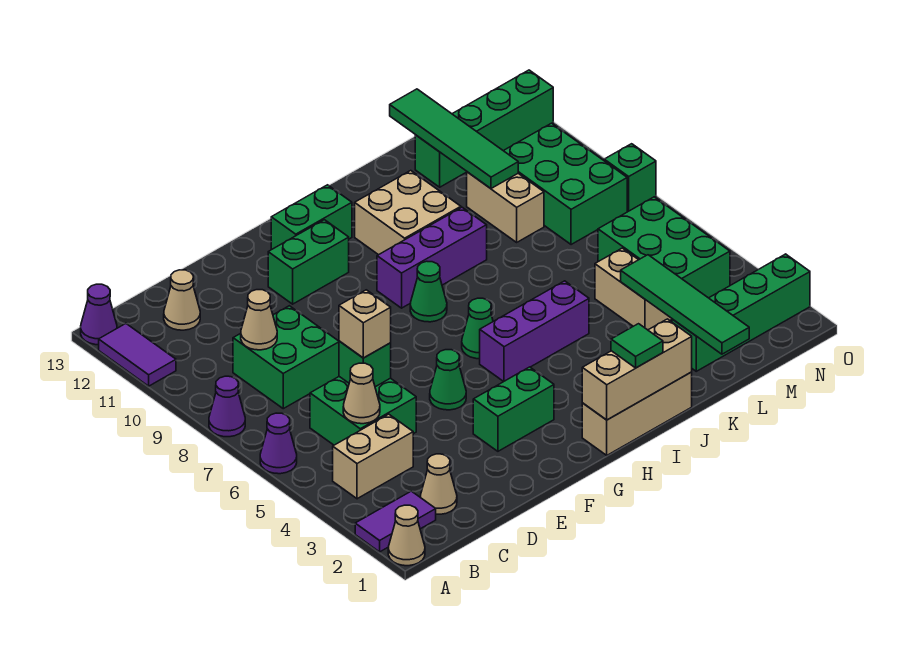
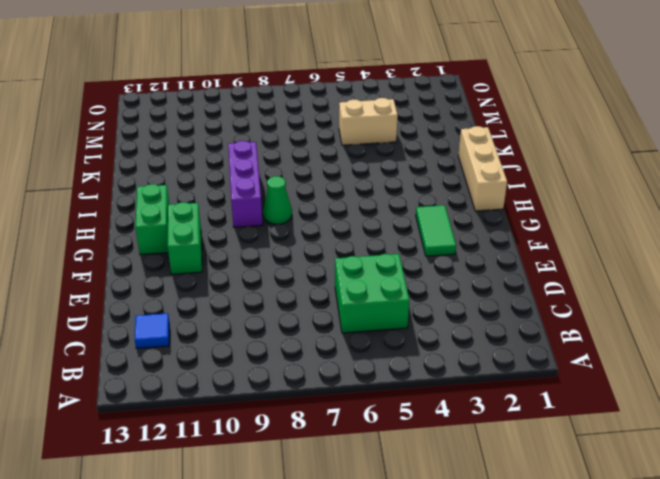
blue tile C12 level 1 -> tan cone C12 level 1
green tile F3:G3 level 1 -> green brick F3:G3 level 1
none -> tan cone A1 level 1
none -> purple tile A2:B2 level 1
none -> purple cone A6 level 1
none -> purple cone A8 level 1

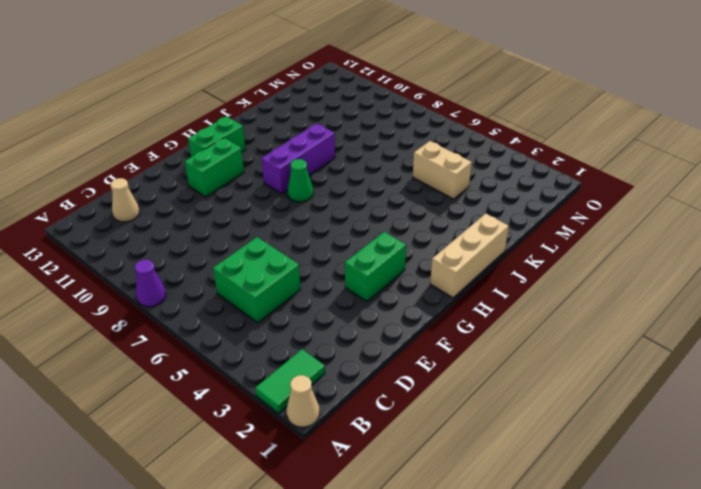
green tile A2:B2 level 1 -> purple tile A2:B2 level 1
none -> purple cone A6 level 1
none -> purple tile A11:A12 level 1
none -> purple cone A13 level 1
none -> tan brick B4:C4 level 1

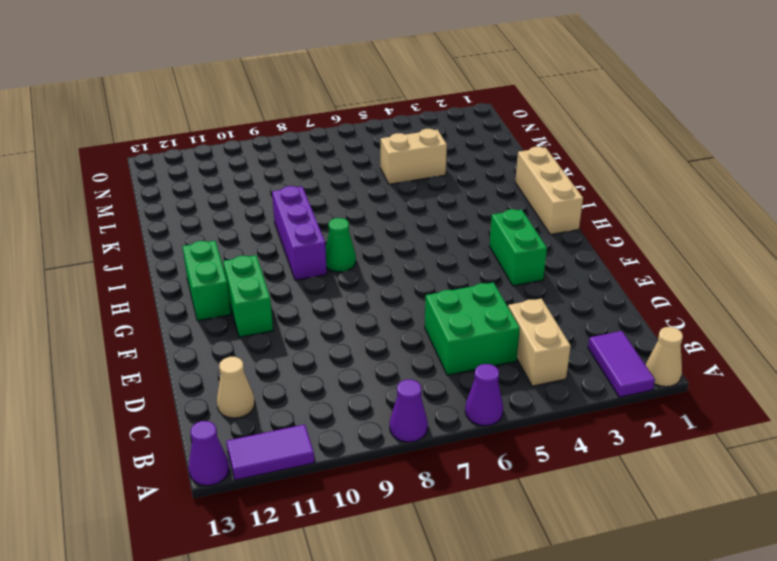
none -> tan cone C2 level 1
none -> green brick C8:D9 level 1
none -> green cone F5 level 1
none -> purple brick H5:J5 level 1

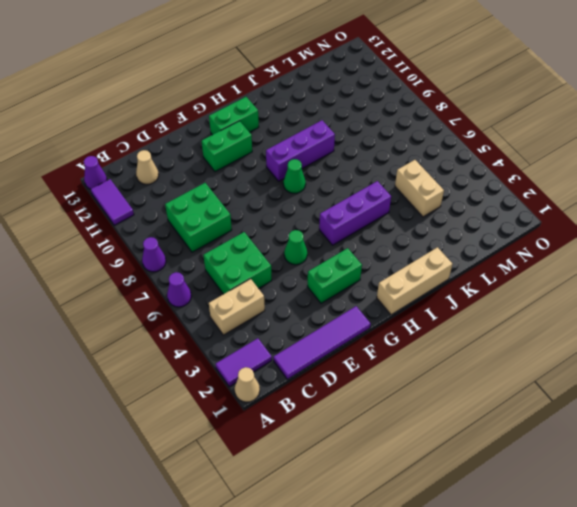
purple tile C1:F1 level 1 -> none
none -> tan cone C2 level 1
none -> green cone H6 level 1
none -> tan brick I10:J11 level 1
none -> green brick L2:O2 level 1

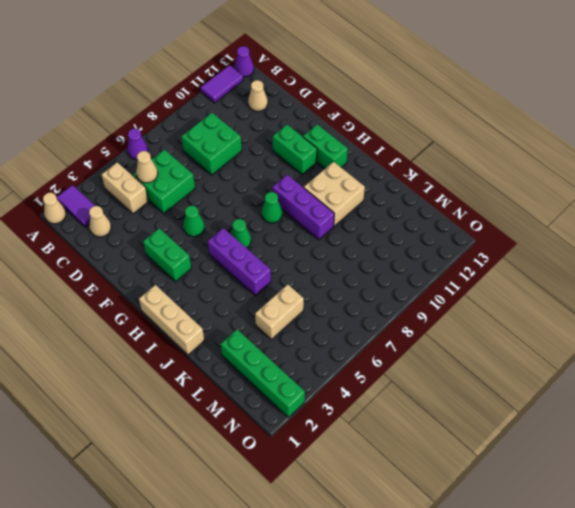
none -> purple cone A8 level 1
none -> tan brick L9:L10 level 1
none -> green brick L12:O12 level 1
none -> green brick M4:N6 level 1

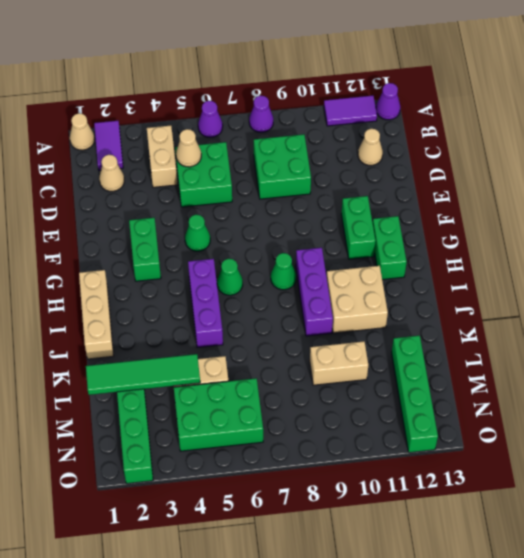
none -> green brick M8:N10 level 1
none -> green brick O8 level 1
none -> tan cone C9 level 2
none -> green brick D6 level 2

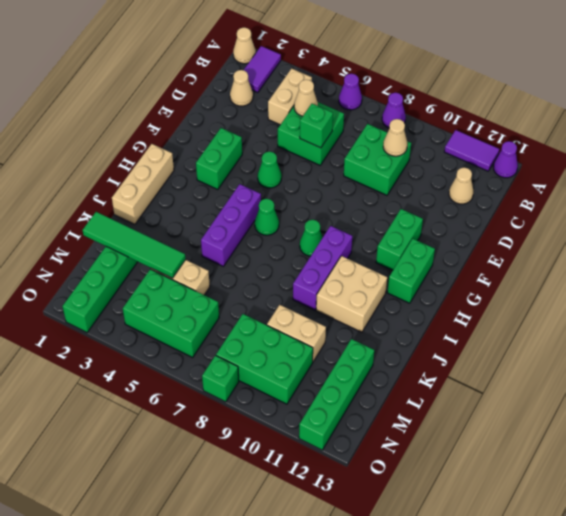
none -> tan brick H1:J1 level 2
none -> green tile L10:L13 level 2
none -> tan brick D6 level 3
none -> green tile I1 level 3

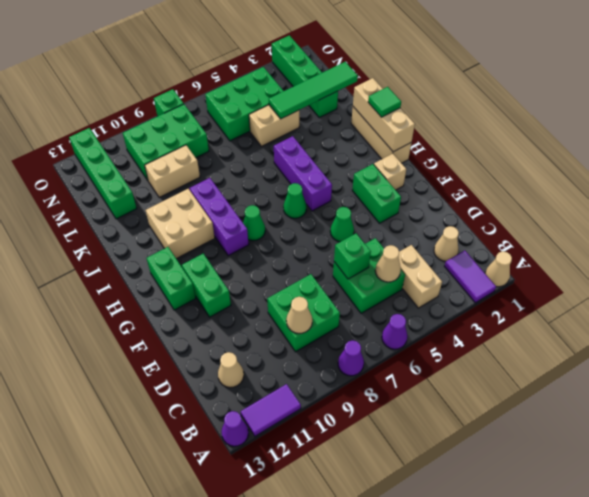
tan brick G2 level 1 -> tan brick D6 level 3
none -> green tile L10:L13 level 2

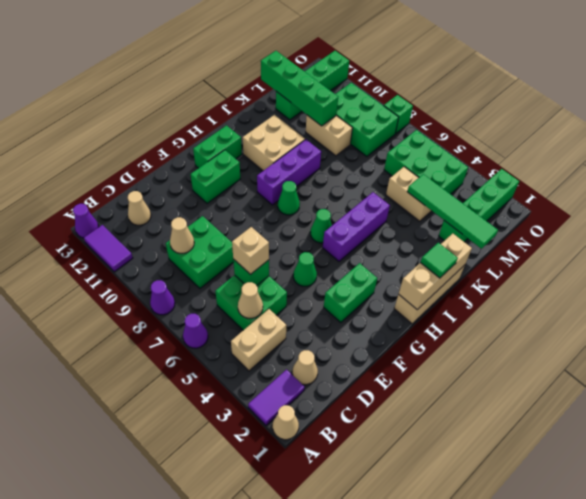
green brick L10:L13 level 2 -> green tile L10:L13 level 2

